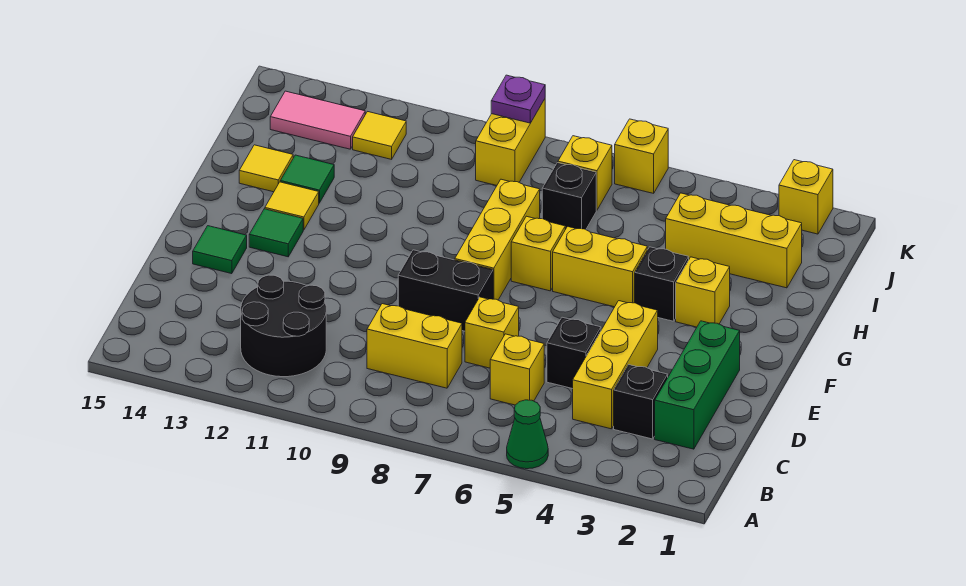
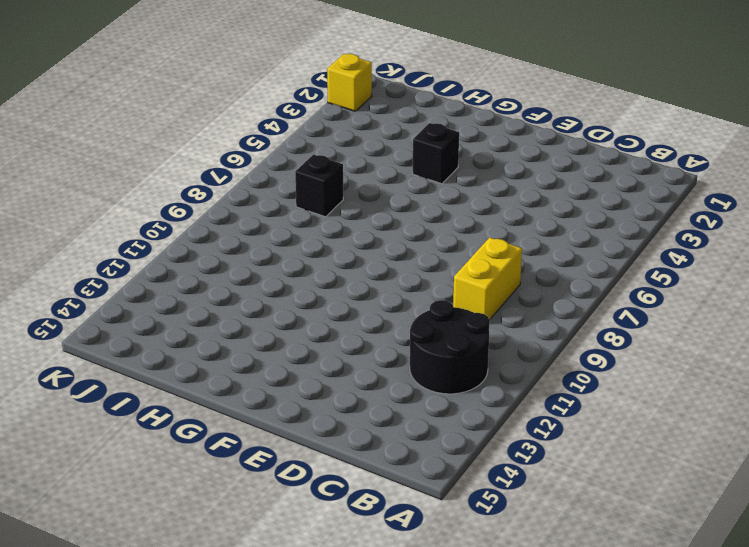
none -> green cone A5 level 1
none -> green brick C2:E2 level 1
none -> black brick C3 level 1

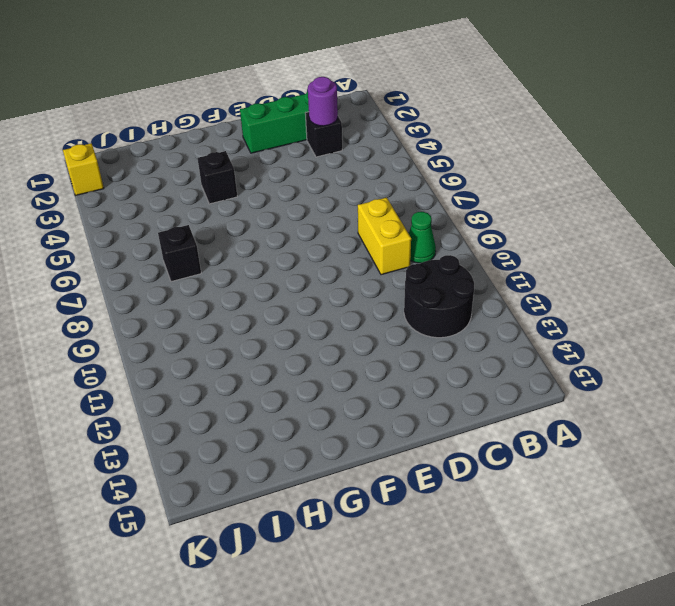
green cone B9 level 1 -> green cone A5 level 1
purple round brick C3 level 2 -> none
none -> yellow brick C4:E4 level 1
none -> yellow brick C6 level 1
none -> black brick D5 level 1

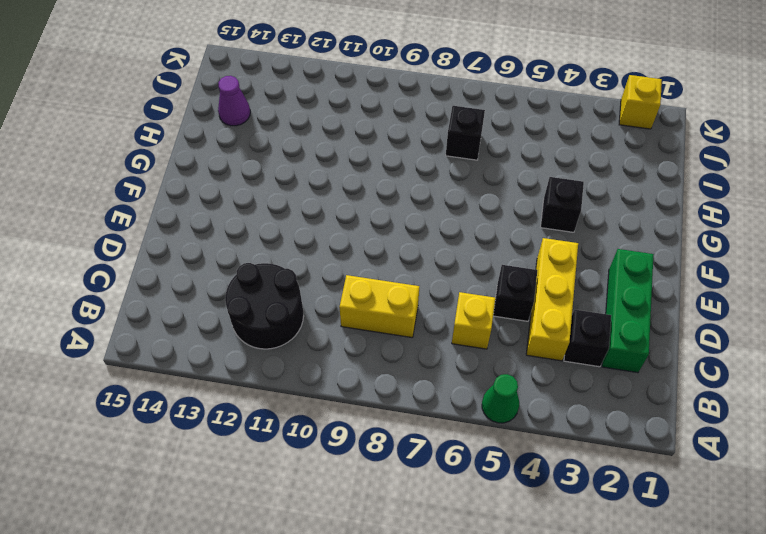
purple cone I14 level 1 -> none
none -> yellow brick D7 level 1
none -> black brick E8:E9 level 1
none -> green tile E14 level 1

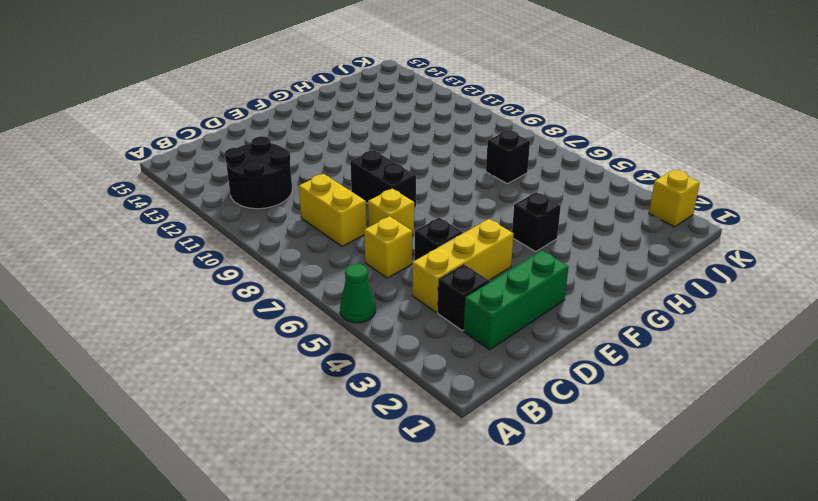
none -> green tile E14 level 1
none -> yellow brick F8:H8 level 1
none -> green tile F13 level 1

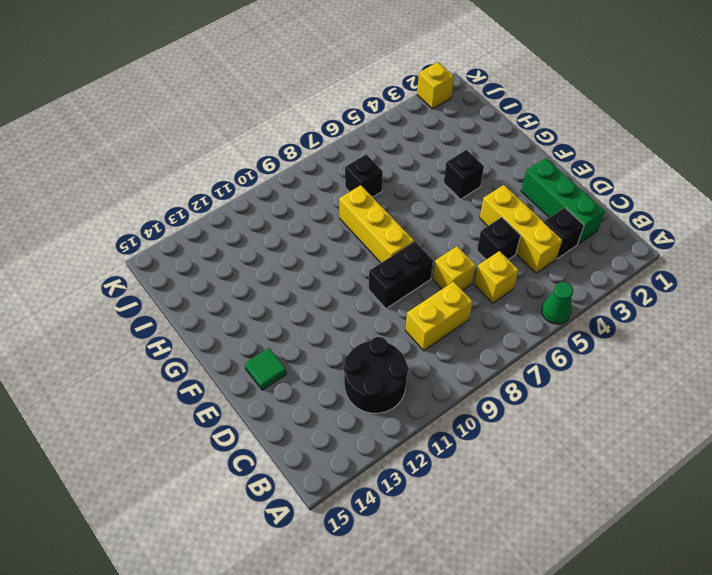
none -> green tile F13 level 1
none -> yellow brick G3 level 1
none -> yellow brick G5:G6 level 1

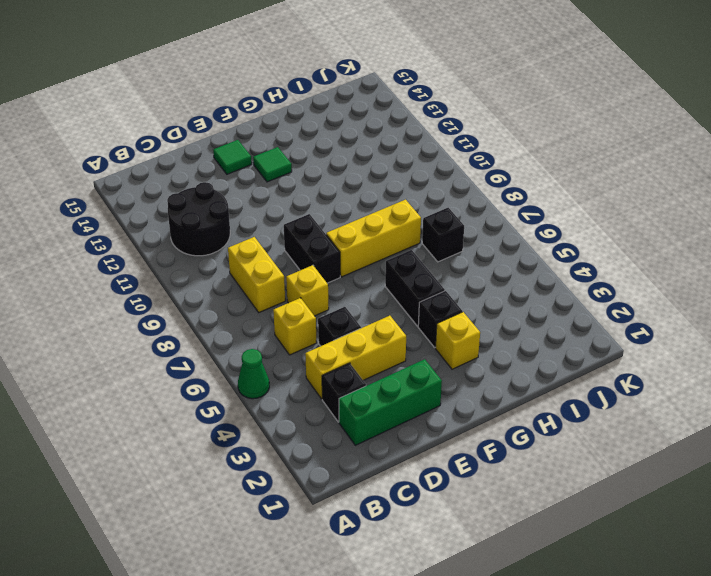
black brick G5:G6 level 1 -> yellow brick G5:G6 level 1
none -> yellow brick G7 level 1
none -> yellow tile G13 level 1
none -> green tile H13 level 1

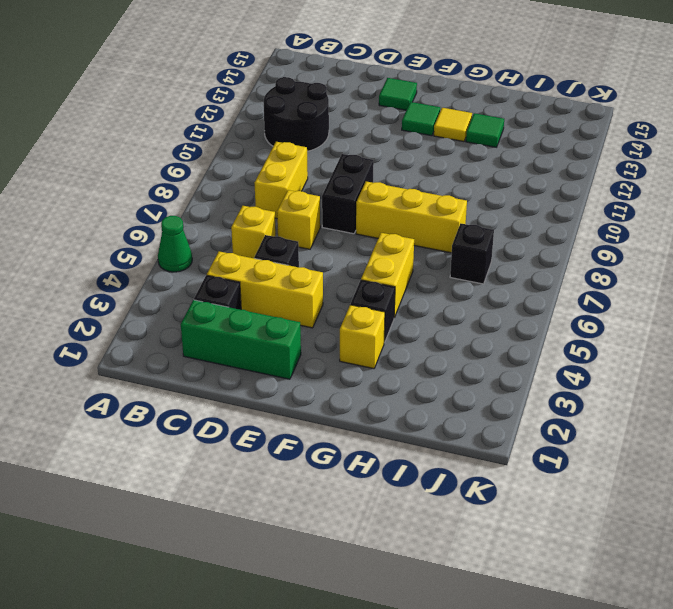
none -> yellow brick G7 level 1
none -> yellow tile H14 level 1
none -> yellow brick I2:I4 level 1

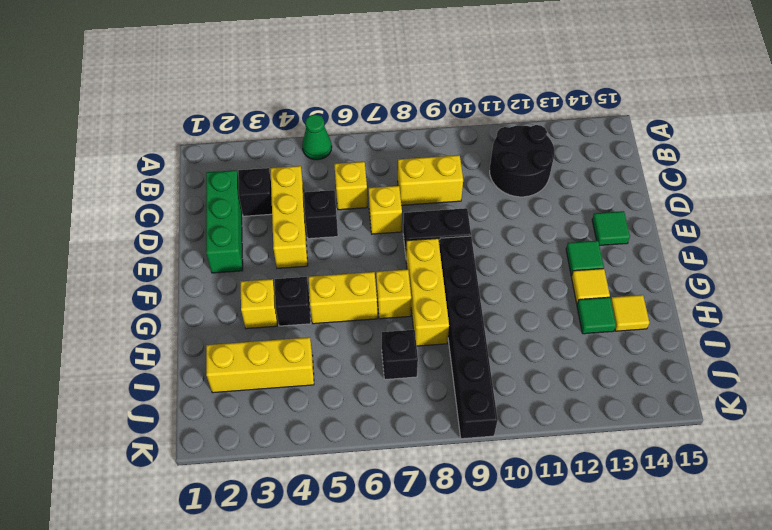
black brick F9:K9 level 1 -> yellow brick J9:K9 level 1
none -> yellow brick J7 level 1
none -> yellow tile J12 level 1
none -> pink tile J13:J14 level 1

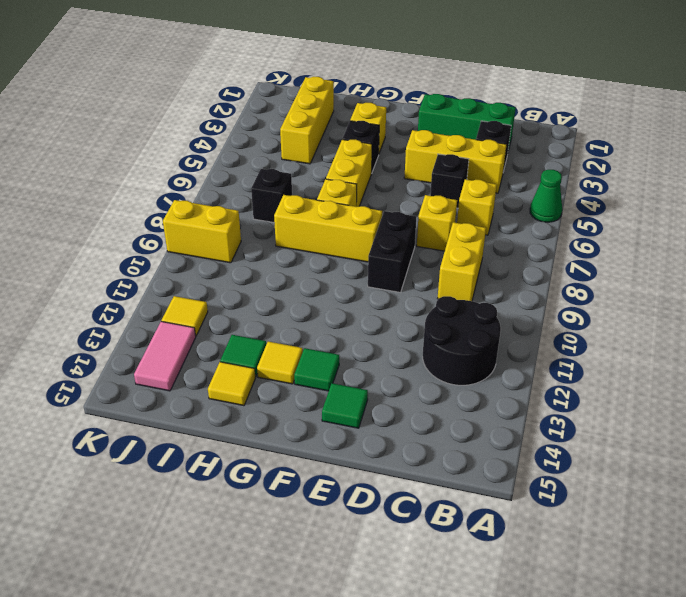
none -> yellow brick J7 level 1
none -> yellow brick K2 level 1
none -> yellow brick K6 level 1

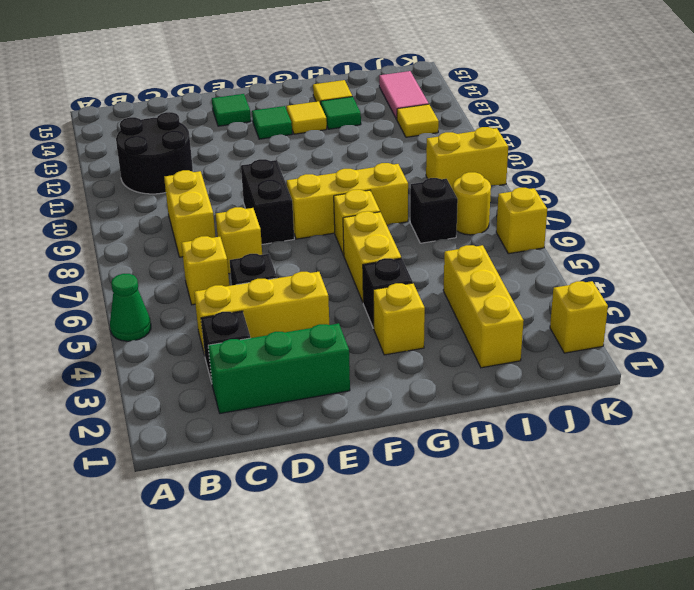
yellow round brick J7 level 1 -> yellow brick J7 level 1
none -> purple plate K9 level 2

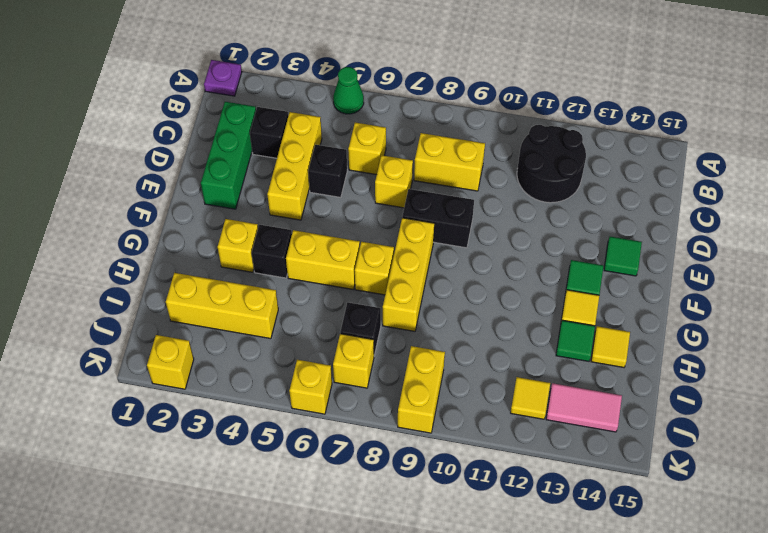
purple plate A1 level 1 -> purple plate K9 level 2

